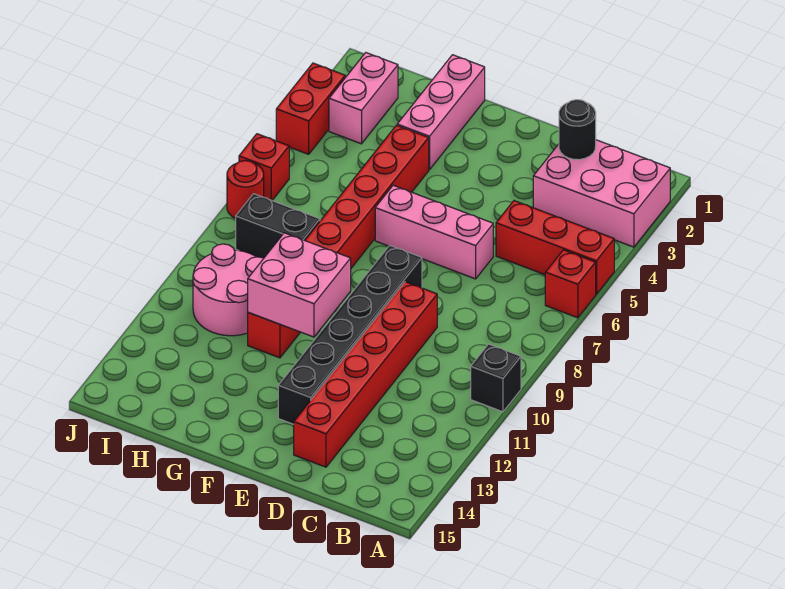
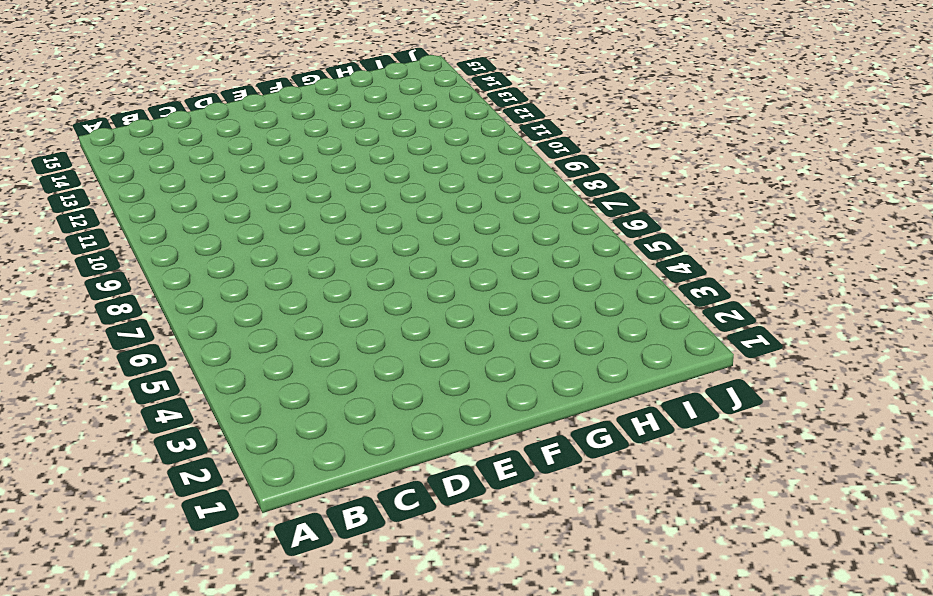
none -> pink brick A2:C3 level 1
none -> red brick A5:C5 level 1
none -> red brick A6 level 1

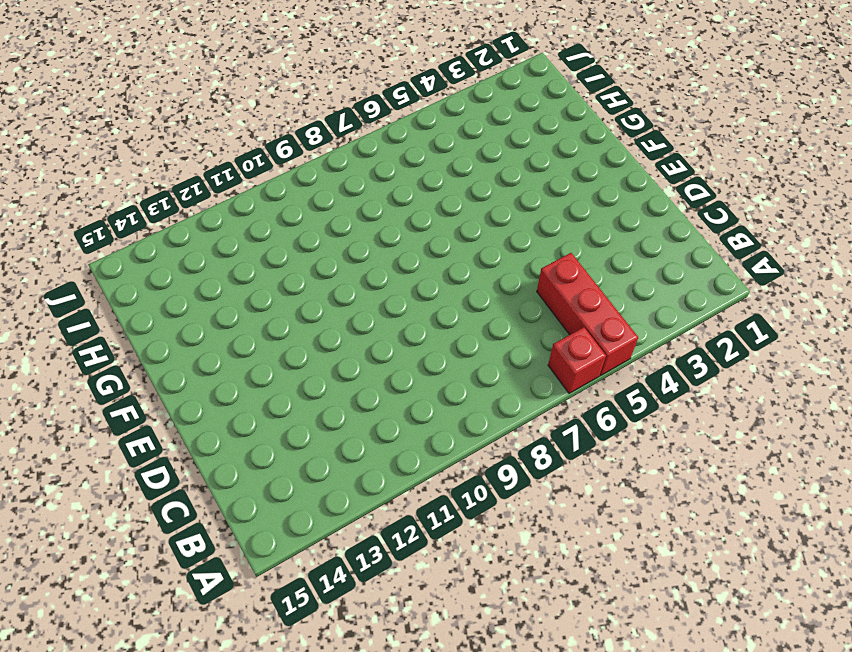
none -> pink brick A2:C3 level 1
none -> black brick A10 level 1
none -> pink brick D6:F6 level 1

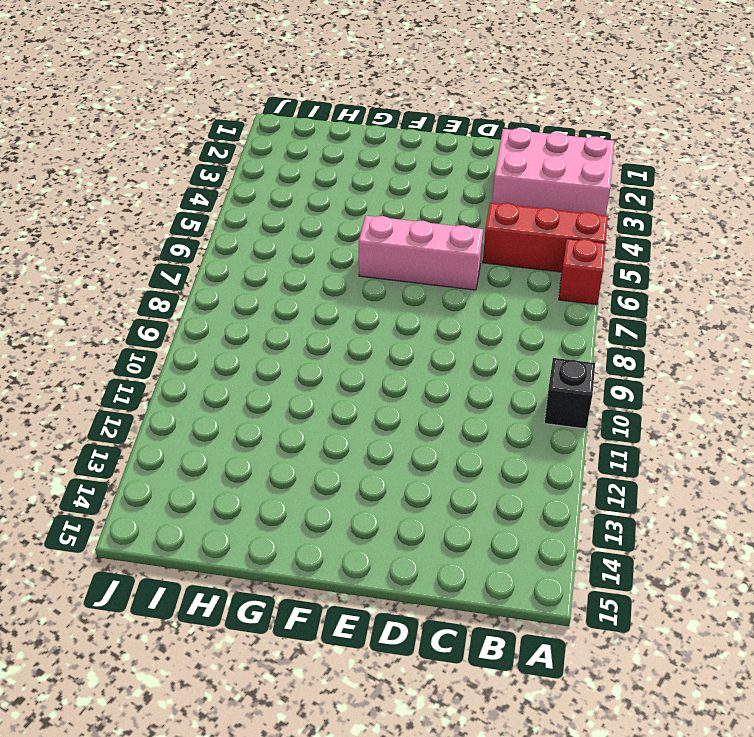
none -> red brick D9:D14 level 1
none -> black brick E8:E13 level 1
none -> pink brick G1:G3 level 1

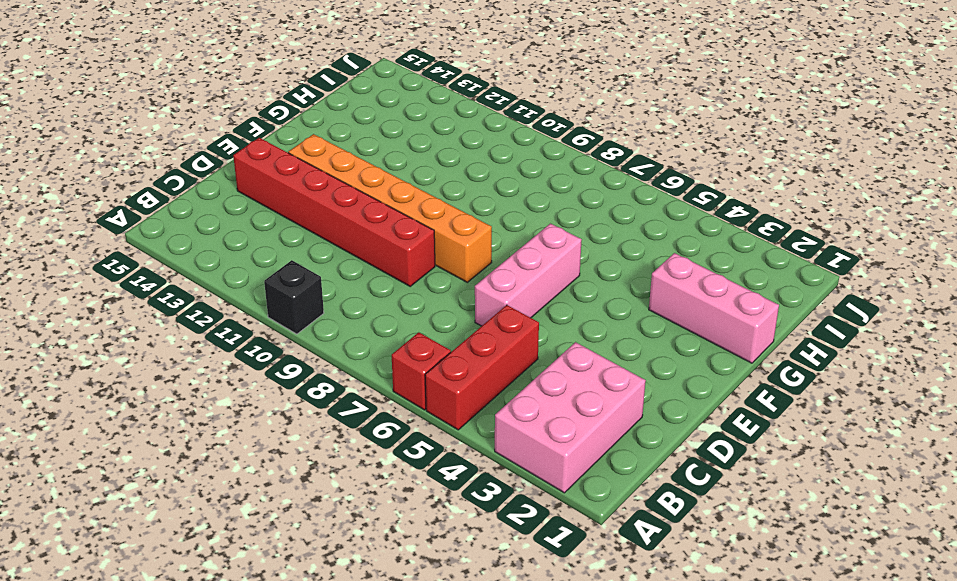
orange brick E8:E13 level 1 -> black brick E8:E13 level 1
none -> red brick G4:G11 level 1
none -> black brick H8:I8 level 1
none -> pink round brick H10:I11 level 1

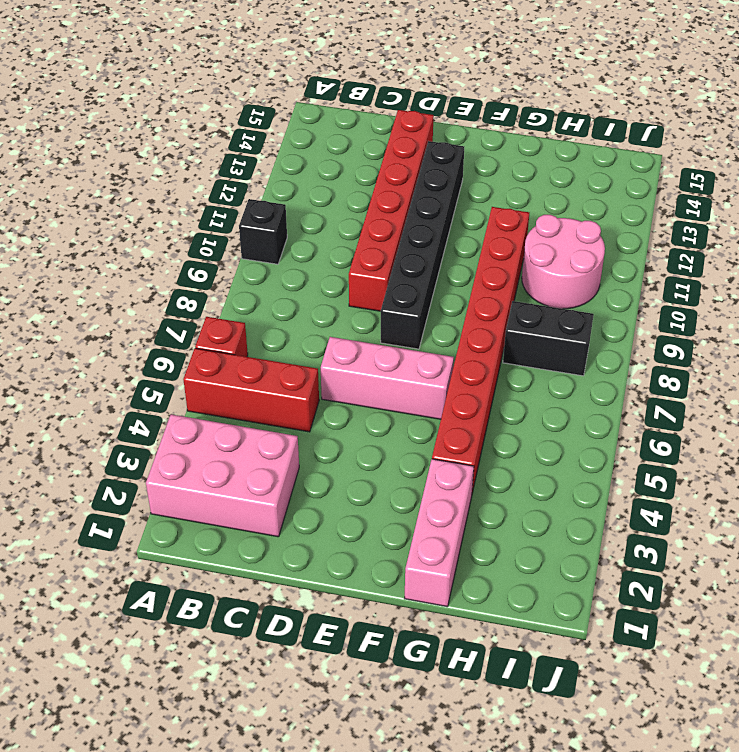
none -> pink brick I2:I3 level 1
none -> red brick J3:J4 level 1
none -> red brick J6 level 1

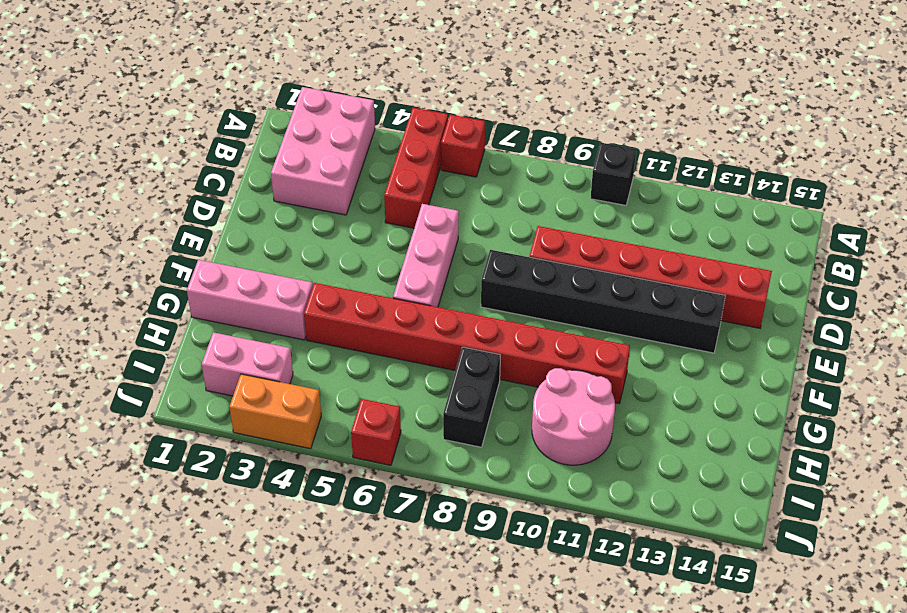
orange brick J3:J4 level 1 -> red brick J3:J4 level 1
none -> red round brick J7 level 1
none -> black round brick C2 level 2
none -> pink brick F10:G11 level 2

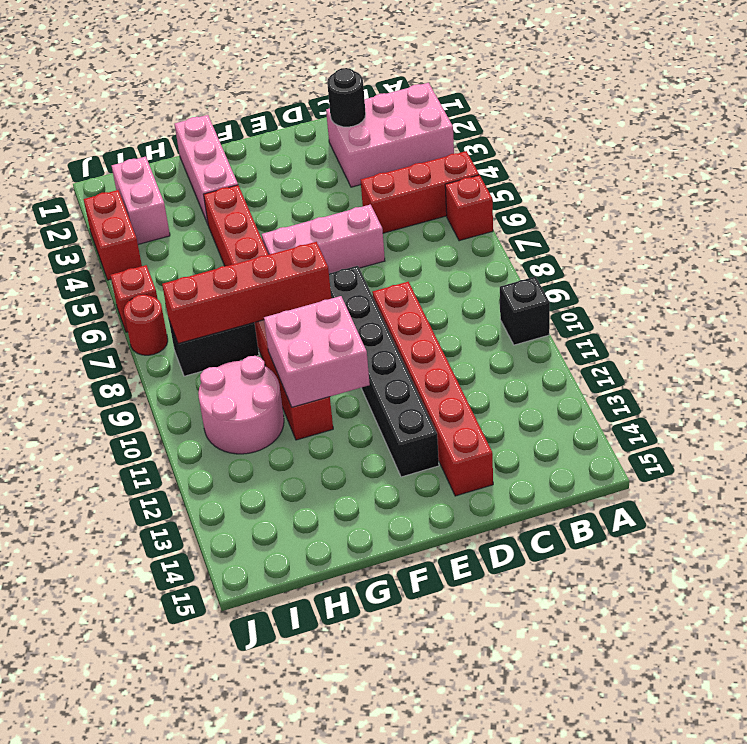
red brick F8:I8 level 2 -> none

